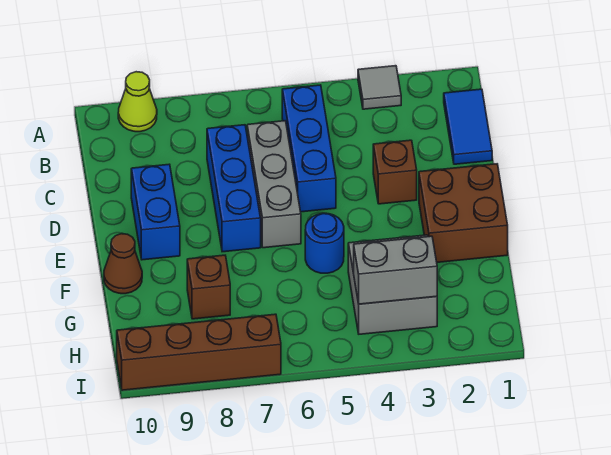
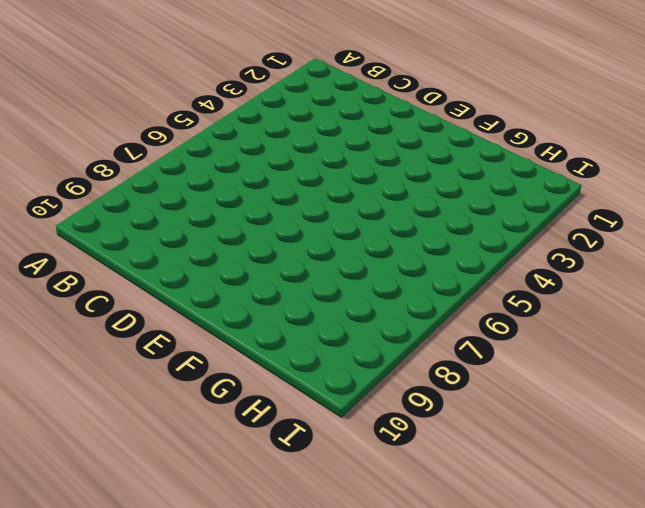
none -> grey tile A3 level 1
none -> lime cone A9 level 1
none -> blue tile B1:C1 level 1

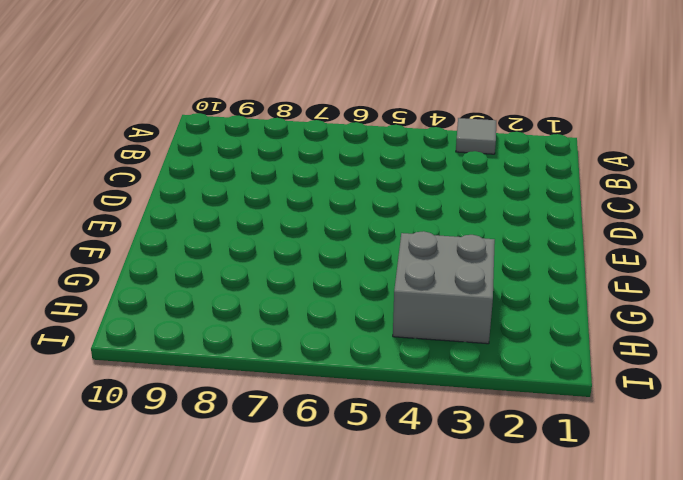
none -> lime cone A9 level 1
none -> blue tile B1:C1 level 1
none -> blue brick B5:D5 level 1

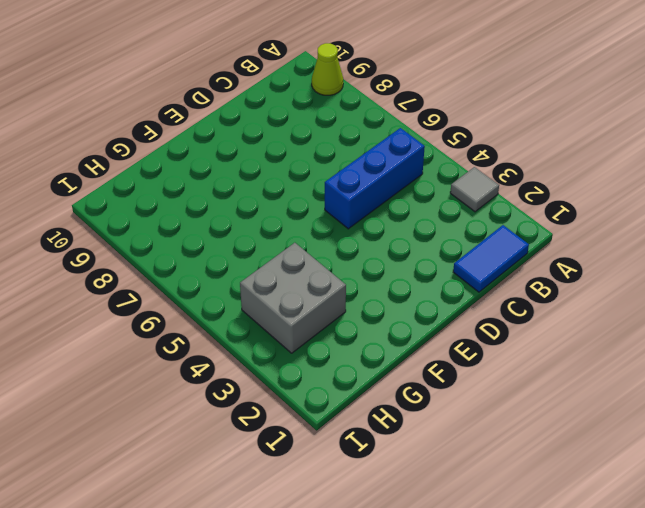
none -> grey brick C6:E6 level 1
none -> blue brick C7:E7 level 1
none -> brown brick D3 level 1

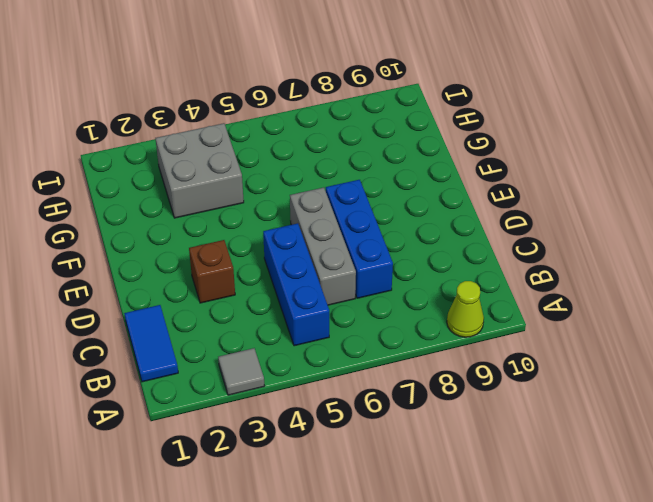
none -> blue brick D9:E9 level 1
none -> brown brick E1:F2 level 1
none -> blue round brick F5 level 1

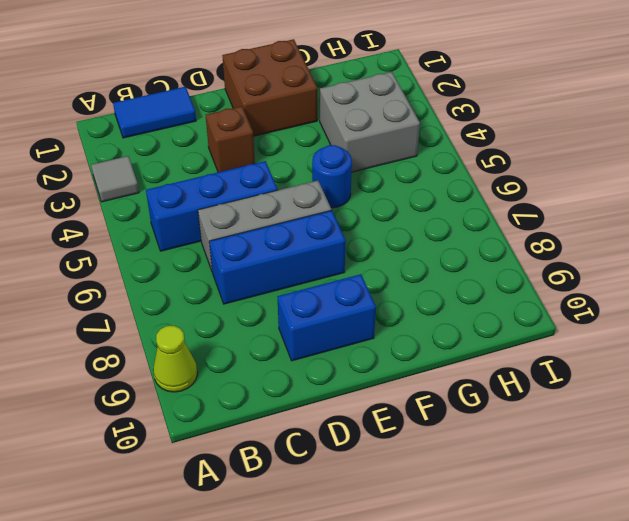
none -> brown cone F10 level 1
none -> brown brick G8 level 1
none -> brown brick I7:I10 level 1

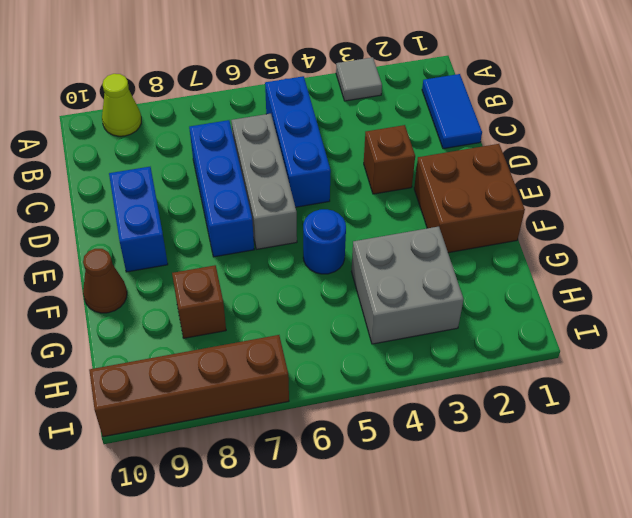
none -> grey brick H3:H4 level 2

